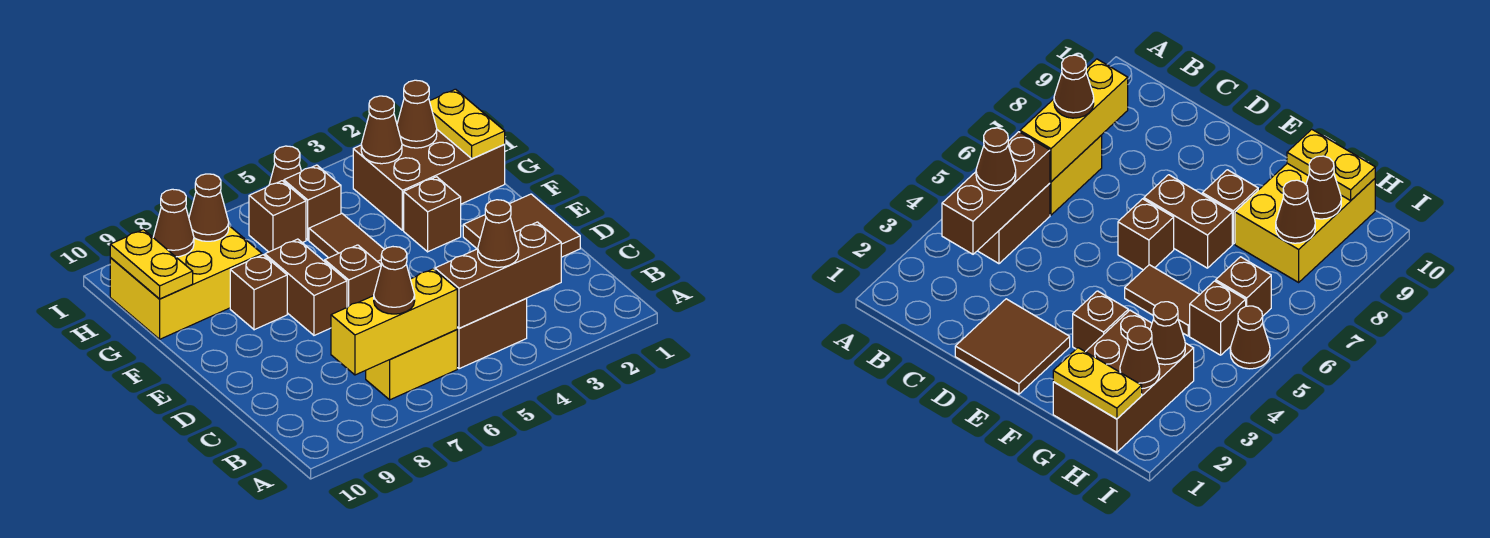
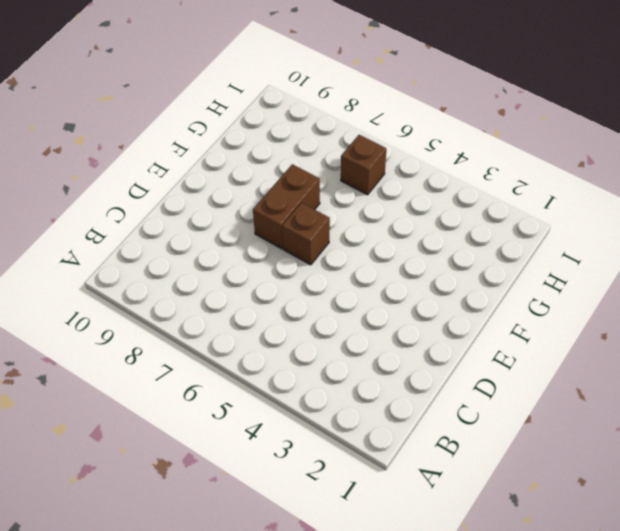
none -> brown brick B4:B5 level 1
none -> yellow brick B6:B7 level 1
none -> brown tile D1:E2 level 1

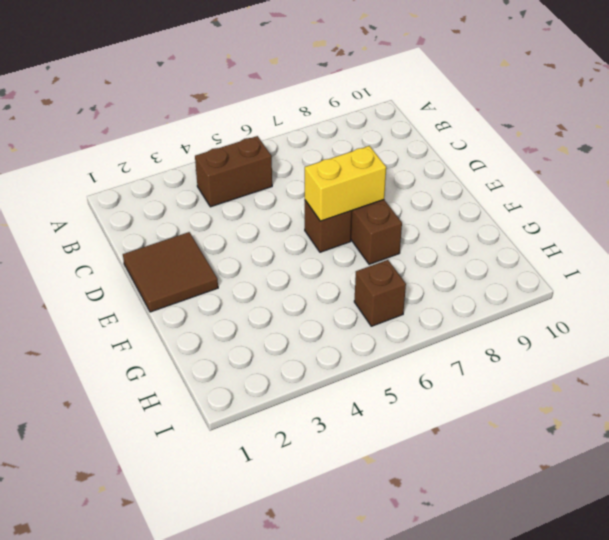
yellow brick E6:E7 level 2 -> yellow brick B6:B7 level 1
none -> brown brick F3 level 1
none -> brown tile F5:G5 level 1
none -> brown brick F8 level 1

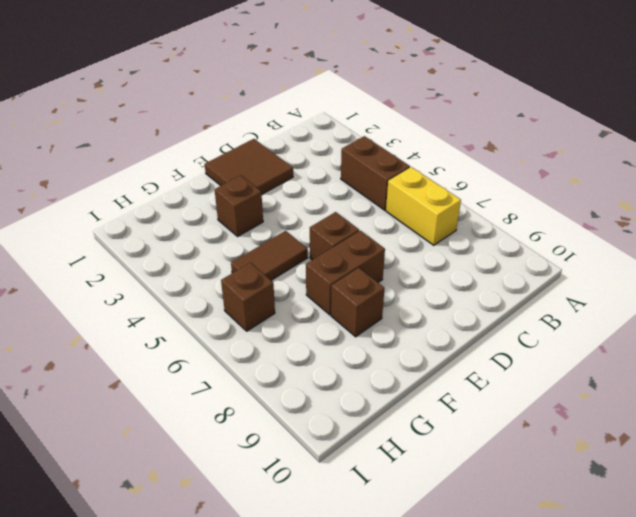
none -> brown brick G1:H3 level 1
none -> yellow brick G8:H10 level 1
none -> brown brick H5 level 1

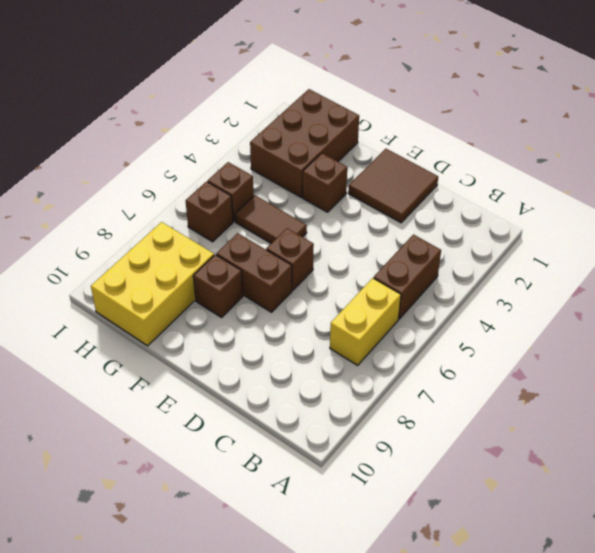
none -> brown cone I5 level 1
none -> brown brick B3:B5 level 2
none -> yellow brick B6:B8 level 2

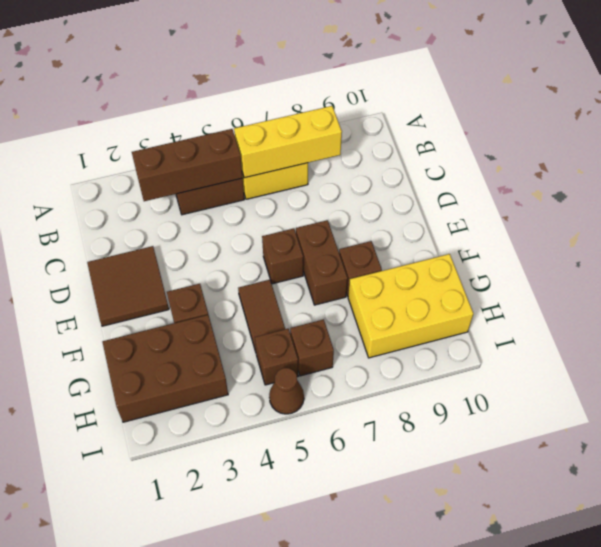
none -> yellow plate G1:H1 level 2
none -> yellow plate G10:H10 level 2
none -> brown cone H2 level 2

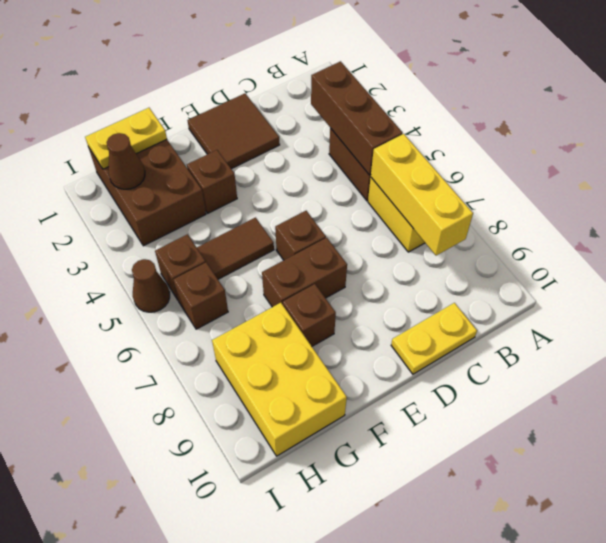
yellow plate C10:D10 level 1 -> yellow plate G10:H10 level 2
none -> brown cone H3 level 2
none -> brown cone H8 level 2
none -> brown cone H9 level 2

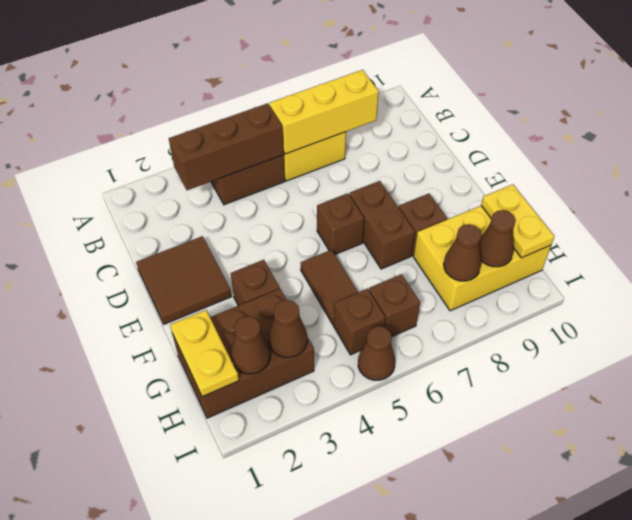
none -> brown cone B4 level 3
none -> brown cone B7 level 3

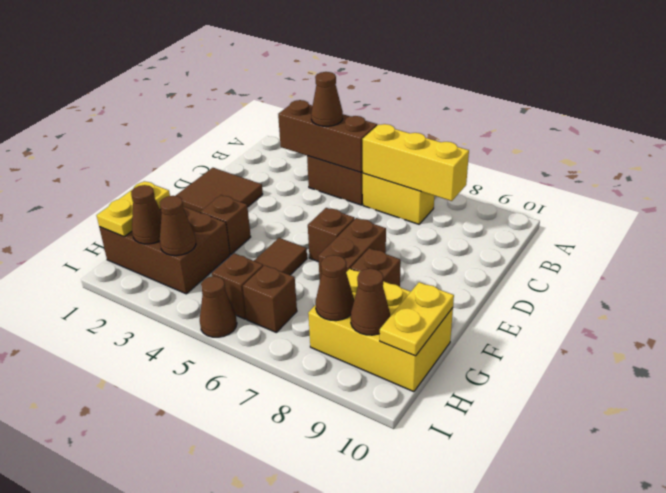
none -> brown cone B7 level 3

